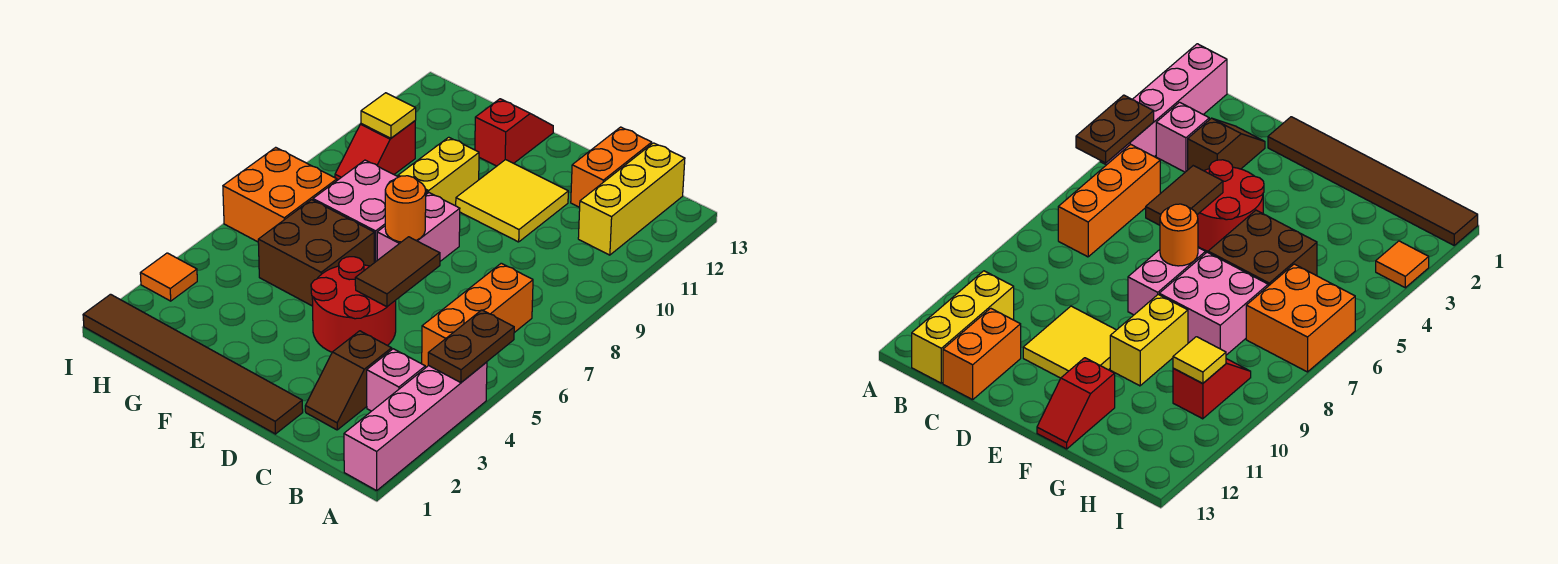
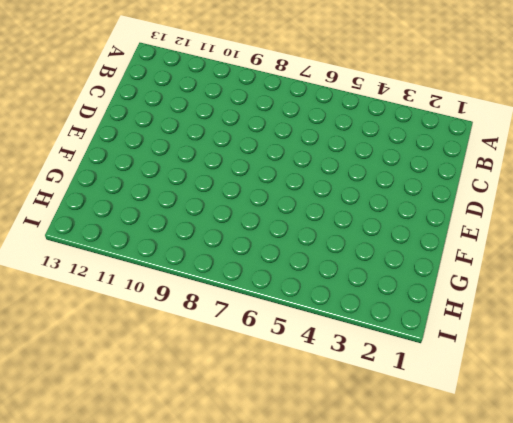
none -> pink brick A1:A4 level 1
none -> pink brick B3 level 1
none -> orange brick B5:B7 level 1

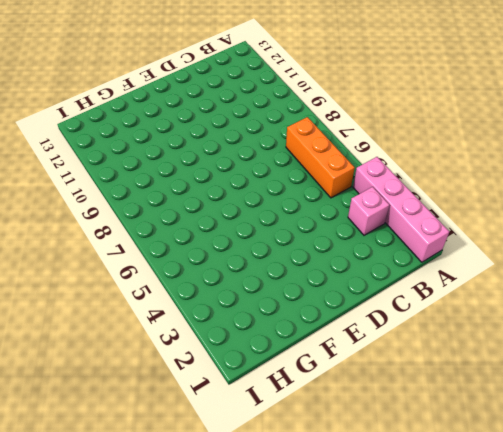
none -> yellow brick B11:B13 level 1
none -> brown slope C2:C3 level 1 top 3
none -> orange brick C12:C13 level 1

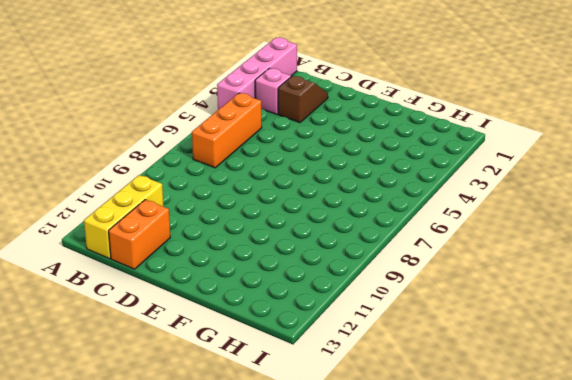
none -> brown tile D1:I1 level 1
none -> red round brick D4:E5 level 1
none -> yellow tile D10:E11 level 1

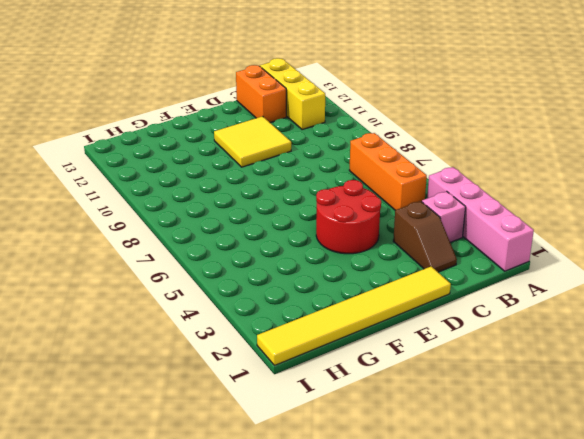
yellow tile D1:I1 level 1 -> brown tile D1:I1 level 1
none -> pink brick E7:E8 level 1
none -> brown brick F5:G6 level 1
none -> pink brick F7:G8 level 1

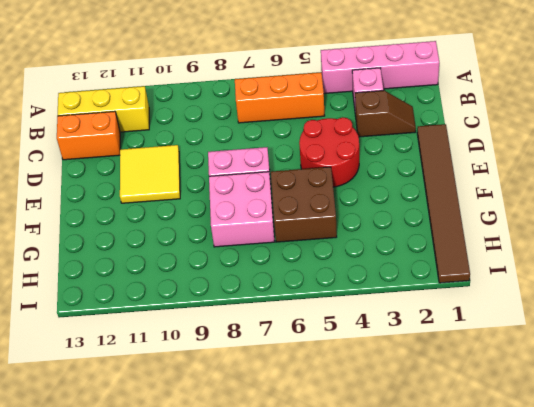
none -> yellow brick F9:F10 level 1
none -> red slope F12:F13 level 1 top 12
none -> orange brick H6:I7 level 1

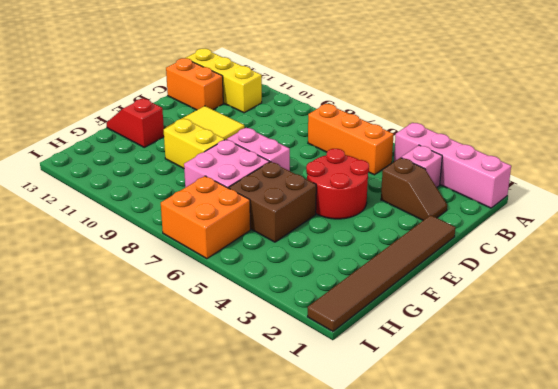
none -> red slope H9:H10 level 1 top 10
none -> orange tile I3 level 1
none -> brown plate A4:A5 level 2

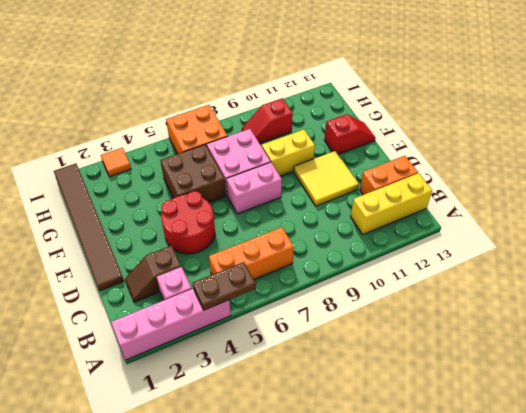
none -> brown tile D5:D6 level 2
none -> orange round brick E7 level 2
none -> yellow tile H10 level 2

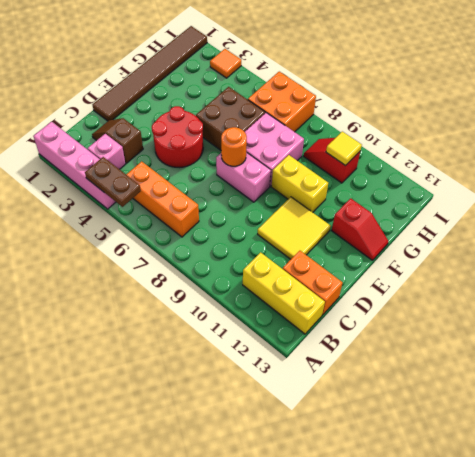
none -> brown tile D5:D6 level 2

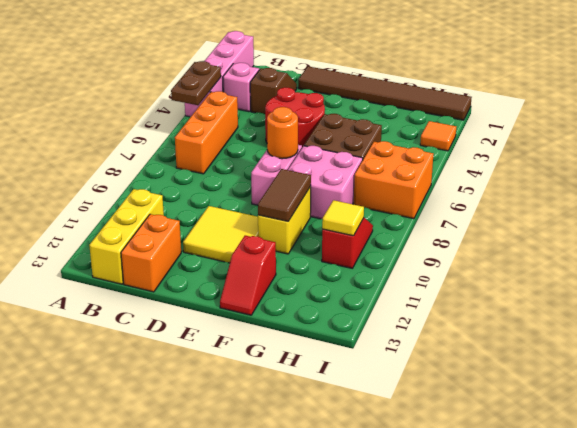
brown tile F9:F10 level 2 -> brown tile D5:D6 level 2

